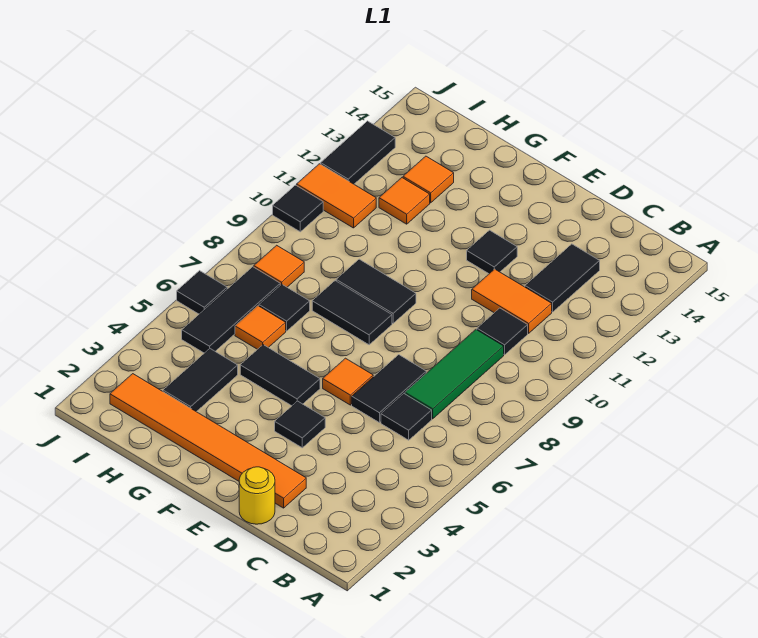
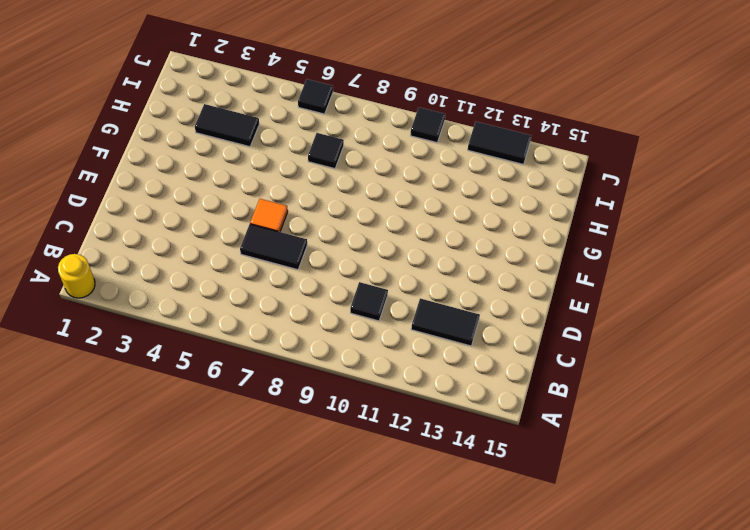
yellow round brick A1 level 1 -> yellow round brick D1 level 1
none -> black tile C6 level 1
none -> green tile C7:C9 level 1
none -> orange tile C11:D11 level 1

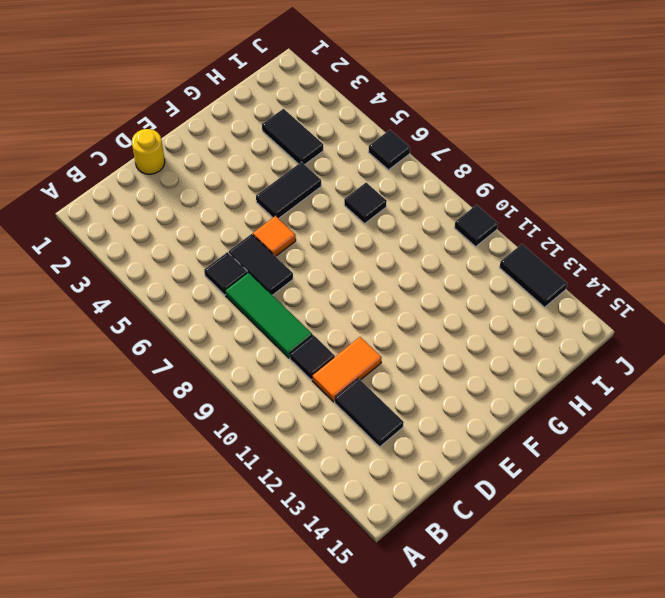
none -> orange tile D2:I2 level 1
none -> black tile E4 level 1
none -> black tile E12 level 1

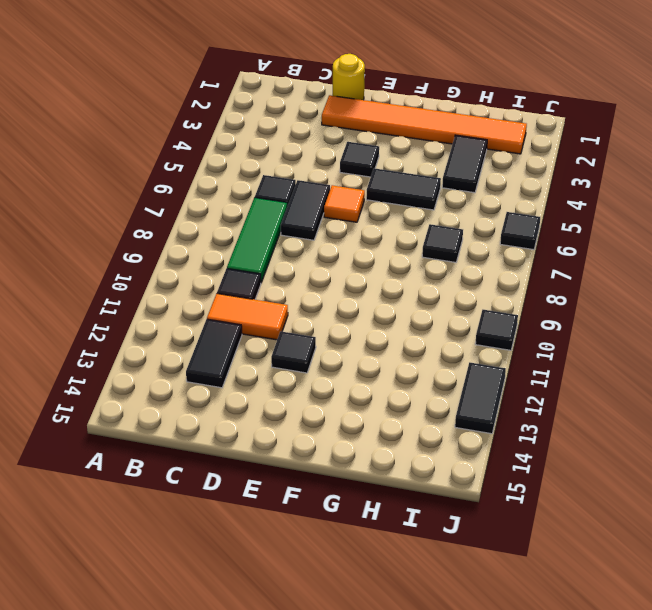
none -> black tile F8:G8 level 1
none -> black tile F9:G9 level 1
none -> orange tile H6 level 1

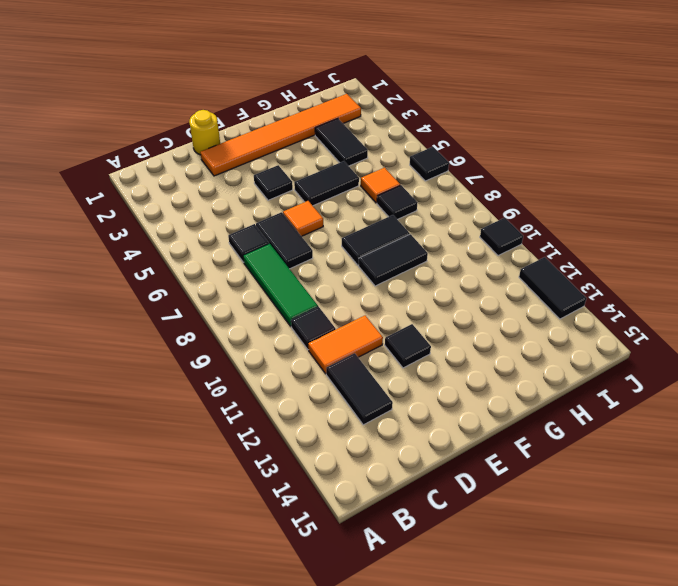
none -> orange tile H12 level 1
none -> orange tile H13 level 1
none -> black tile I5:I7 level 1

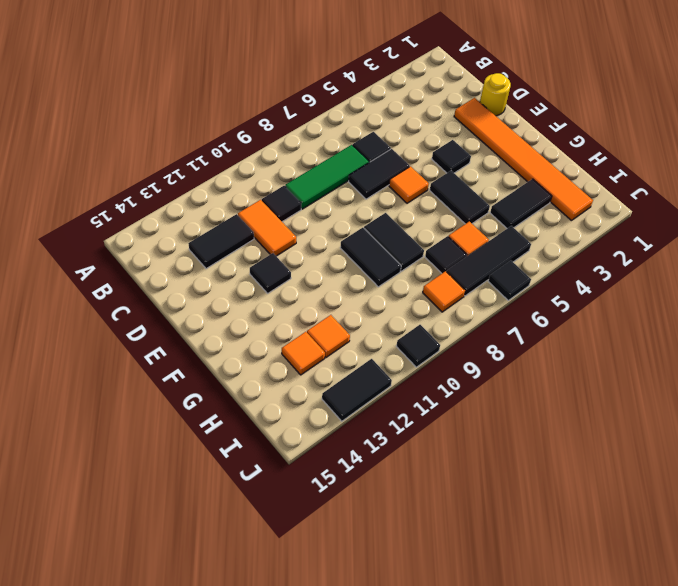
none -> orange tile I11:J11 level 1

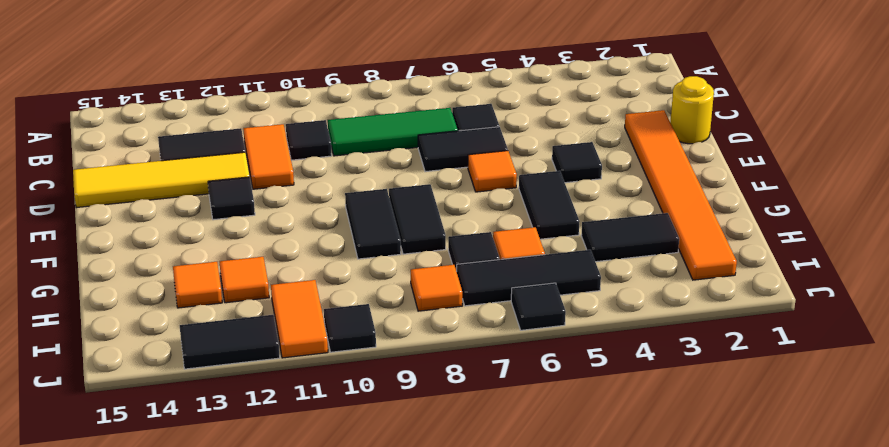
yellow tile D12:D15 level 1 -> none

